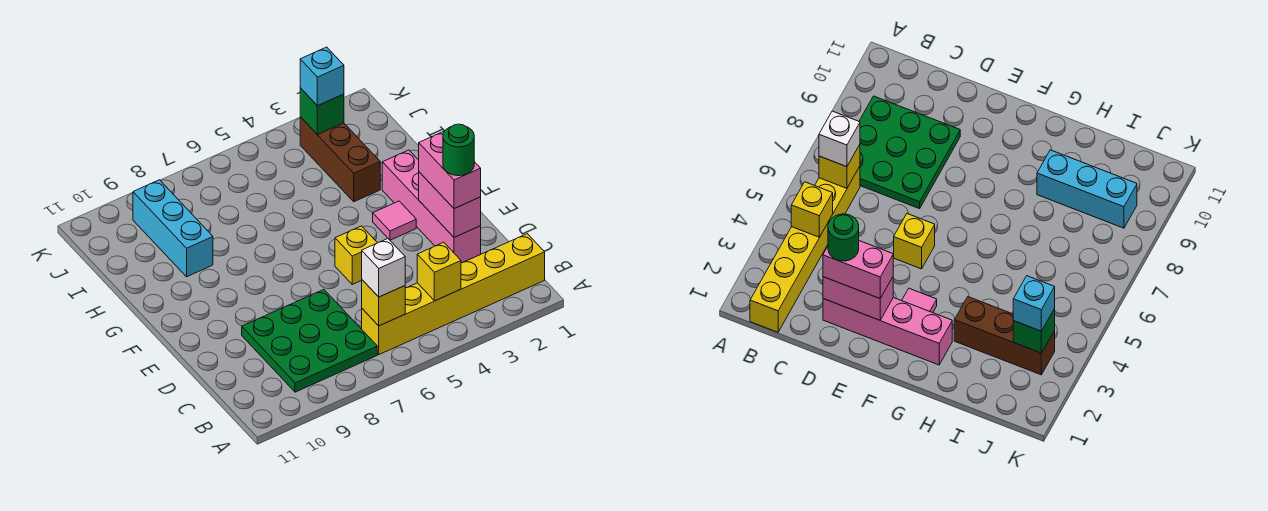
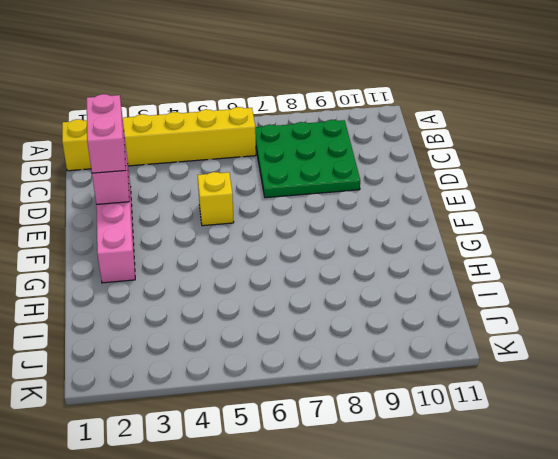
none -> pink tile F3 level 1
none -> brown brick H3:J3 level 1
none -> cyan brick H9:J9 level 1

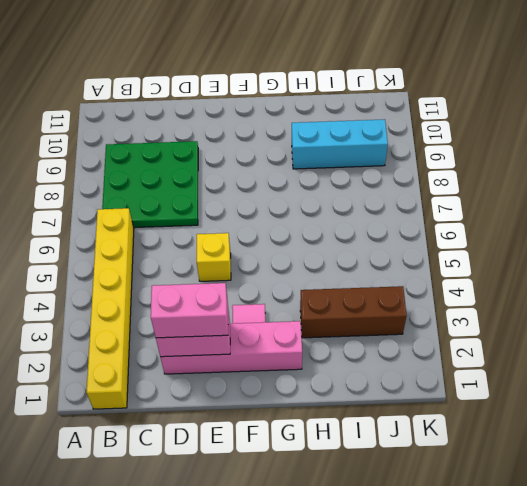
none -> yellow brick B4 level 2
none -> yellow brick B6 level 2
none -> green brick J3 level 2

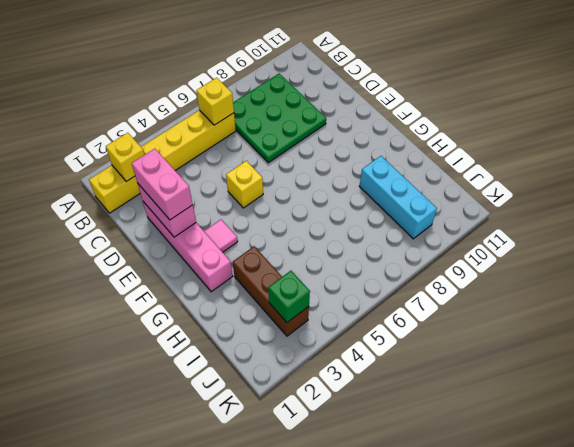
yellow brick B2 level 2 -> yellow brick B4 level 2
none -> white brick B6 level 3
none -> cyan brick J3 level 3
none -> green round brick D2 level 4

